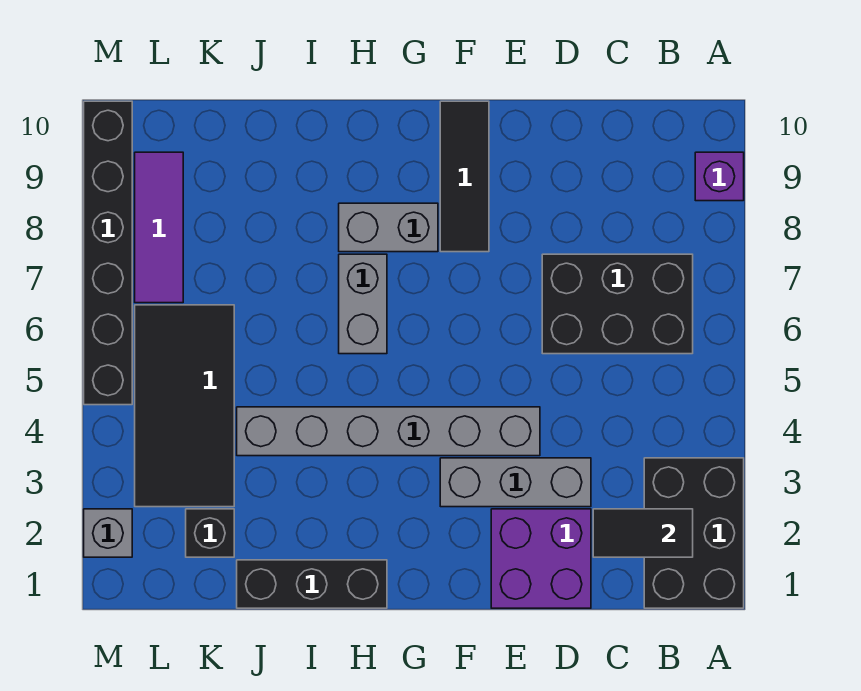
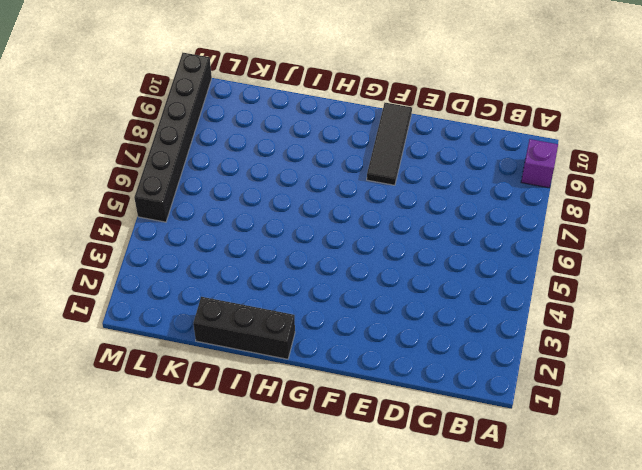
none -> black brick A1:B3 level 1
none -> black brick B6:D7 level 1
none -> purple brick D1:E2 level 1

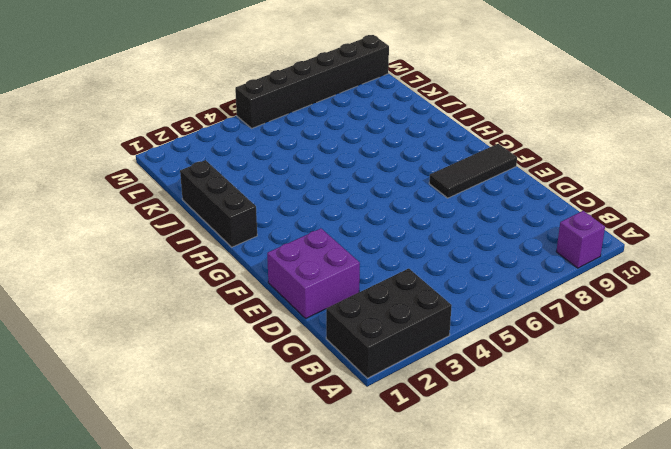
none -> black brick B6:D7 level 1
none -> grey brick D3:F3 level 1
none -> grey brick E4:J4 level 1

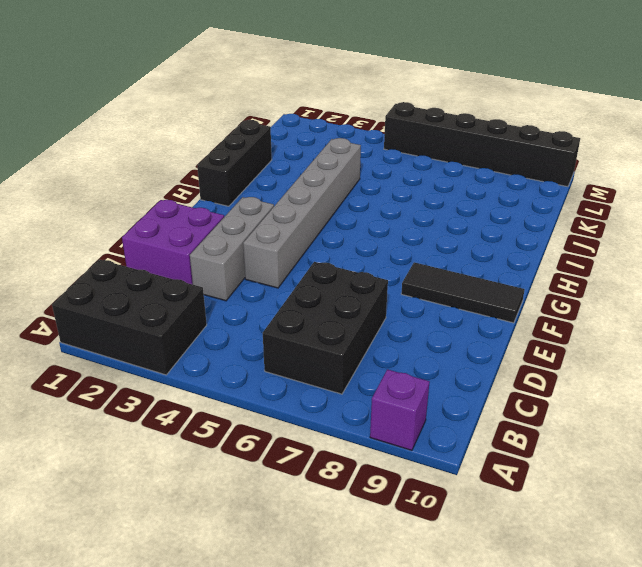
none -> grey brick G8:H8 level 1
none -> grey brick H6:H7 level 1
none -> black brick K2 level 1

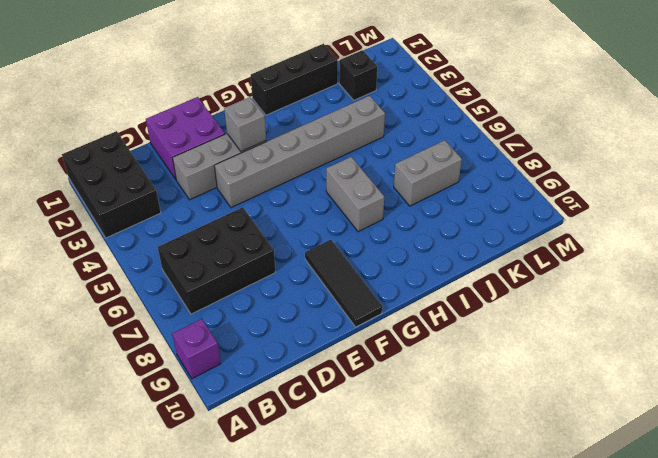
grey brick F3 level 2 -> grey brick M2 level 1
grey brick J7:K7 level 1 -> grey brick G8:H8 level 1
none -> black tile K3:L6 level 1
none -> purple tile L7:L9 level 1
none -> black brick M5:M10 level 1

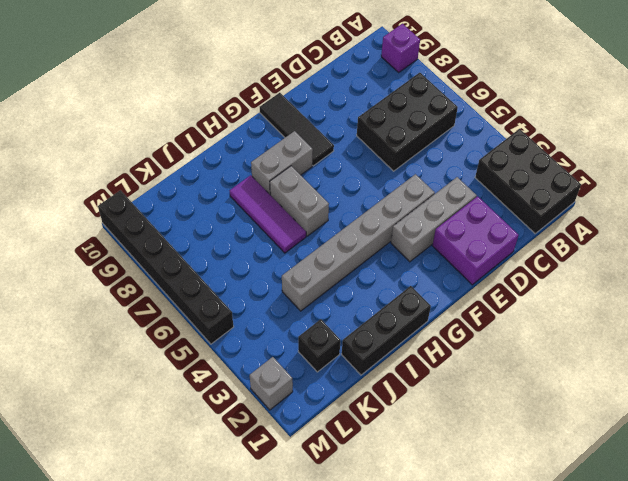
purple tile I6:I8 level 1 -> purple tile L7:L9 level 1
none -> black tile K3:L6 level 1
none -> black tile B2:C2 level 2

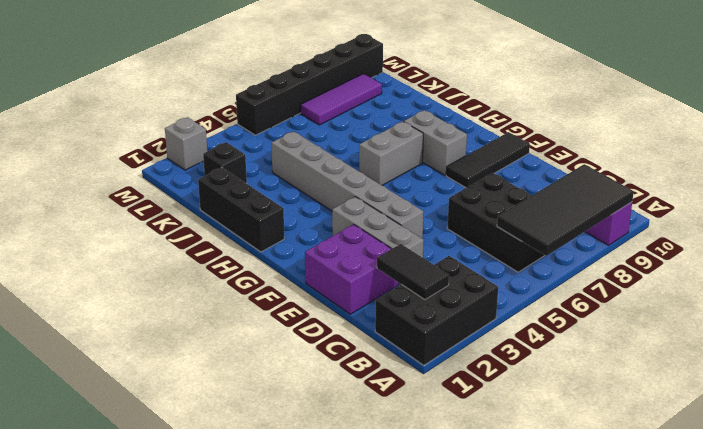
black tile A6:B9 level 2 -> black tile K3:L6 level 1

